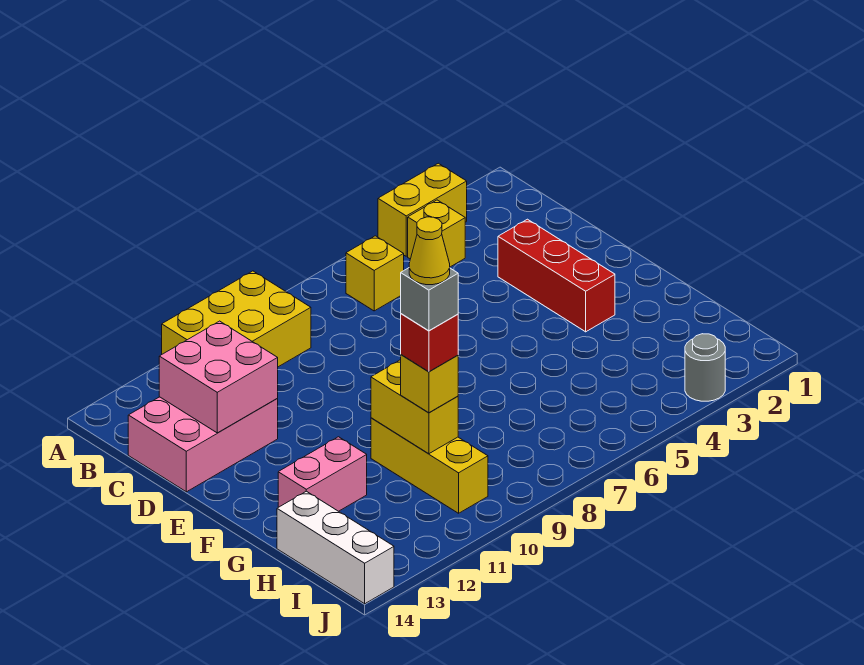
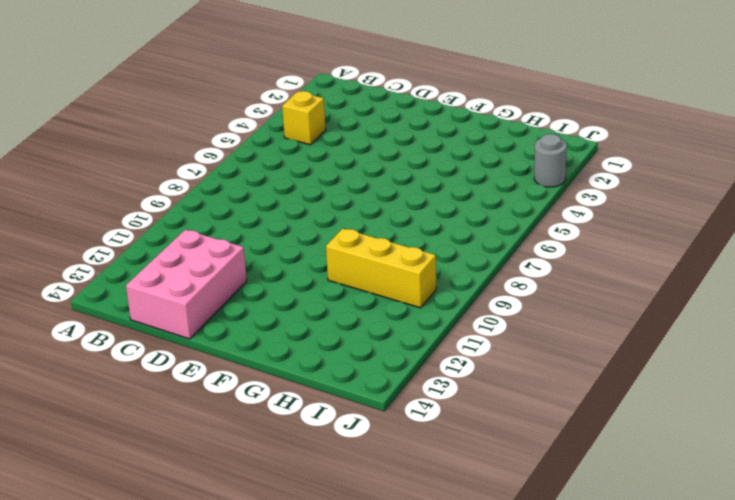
none -> yellow brick A3:A4 level 1
none -> yellow brick A9:B11 level 1
none -> yellow brick B6 level 1

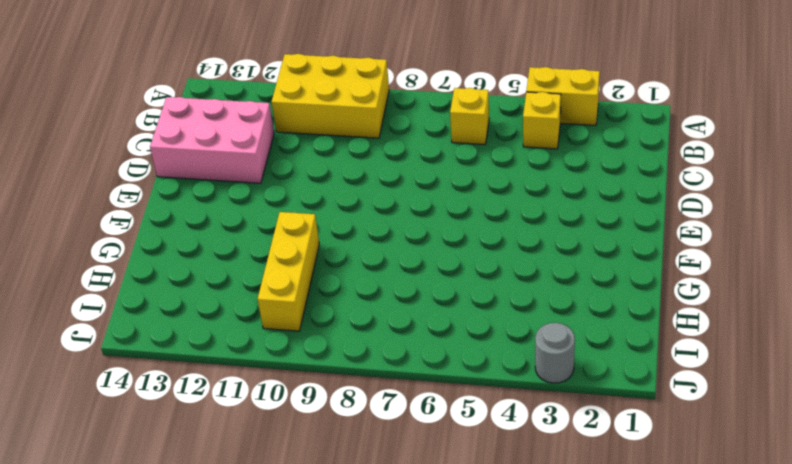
none -> red brick D3:F3 level 1
none -> pink brick G12:G13 level 1
none -> white brick H14:J14 level 1

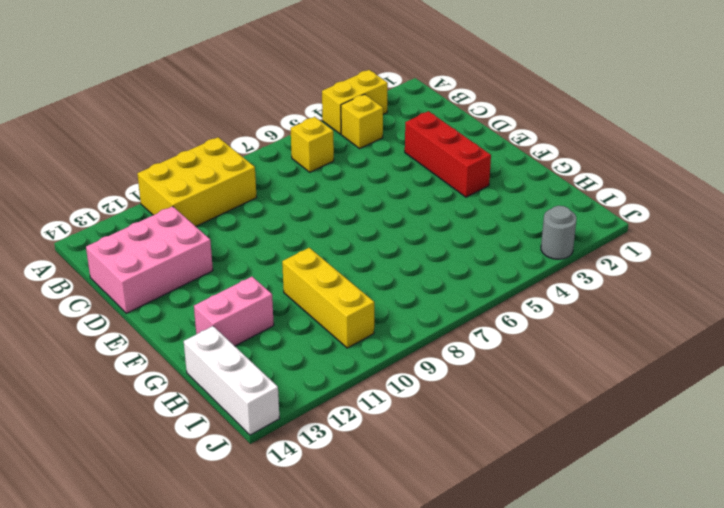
none -> pink brick C12:D13 level 2
none -> yellow brick G10:H10 level 2
none -> yellow brick H10 level 3

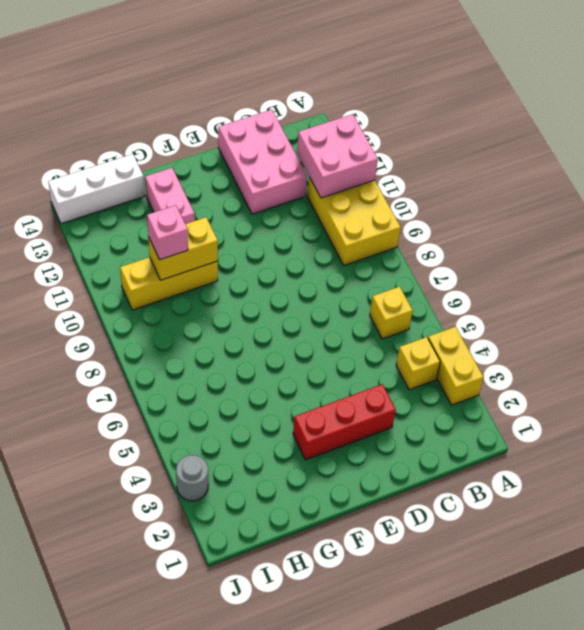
pink brick A11:B12 level 2 -> pink brick C12:D13 level 2
pink brick H10 level 3 -> yellow brick H10 level 3
none -> red brick H10 level 4
none -> grey brick H10 level 5
none -> yellow cone H10 level 6

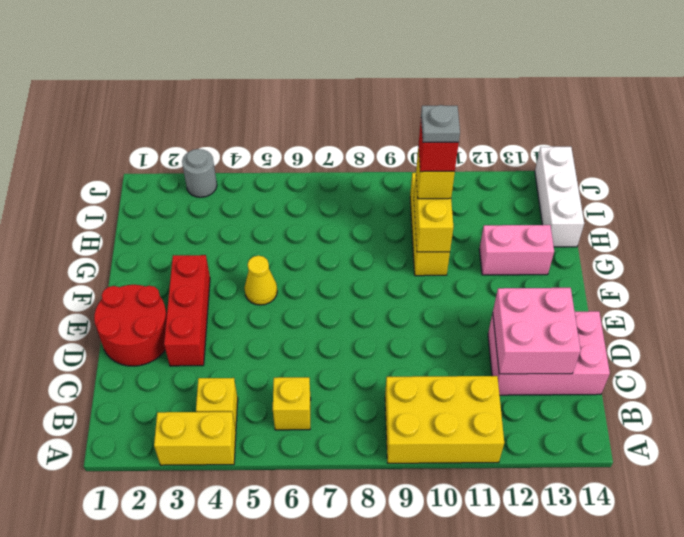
red round brick D1:E2 level 1 -> none
yellow cone F5 level 1 -> yellow cone H10 level 6
grey plate H10 level 5 -> grey brick H10 level 5

